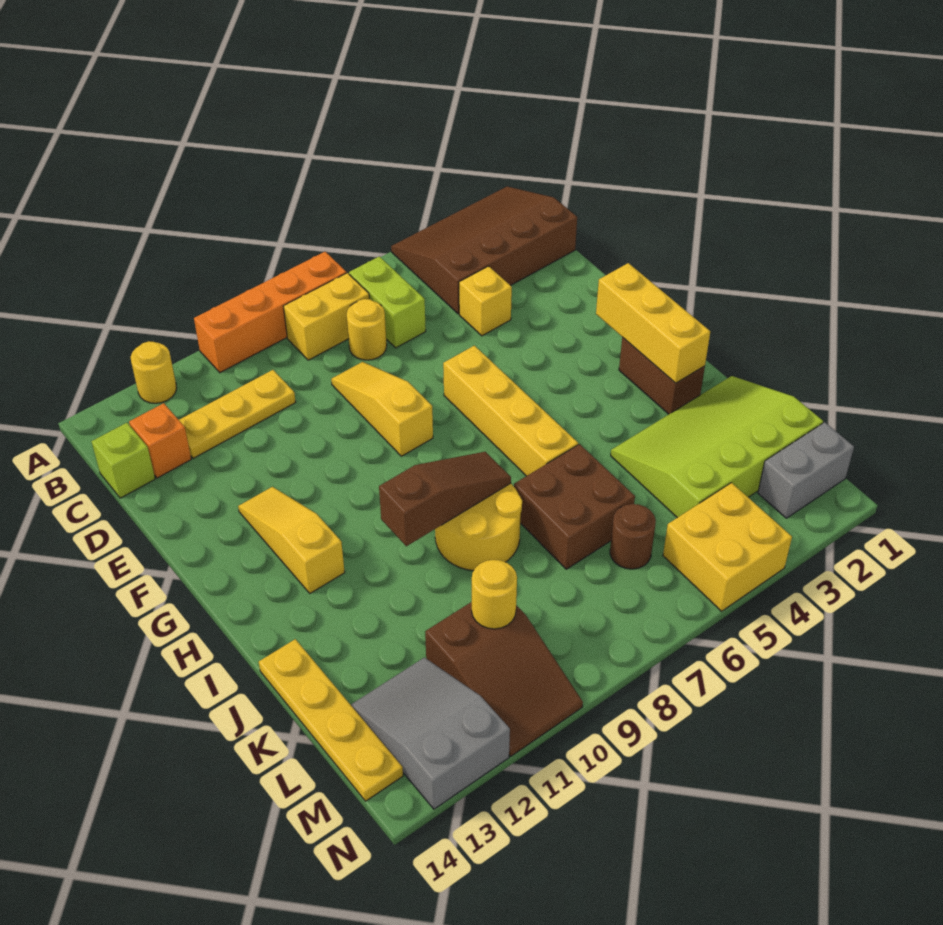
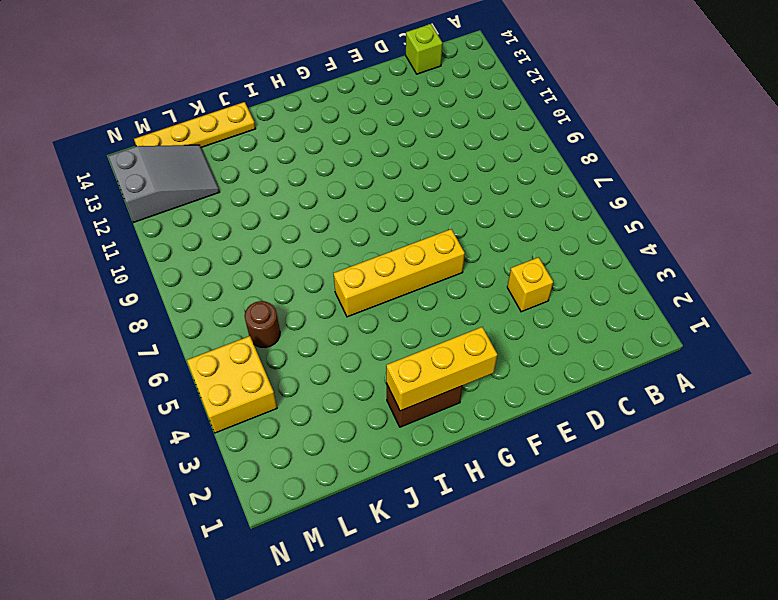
none -> brown slope A1:C4 level 1 top C
none -> orange brick A7:A10 level 1
none -> yellow round brick A12 level 1

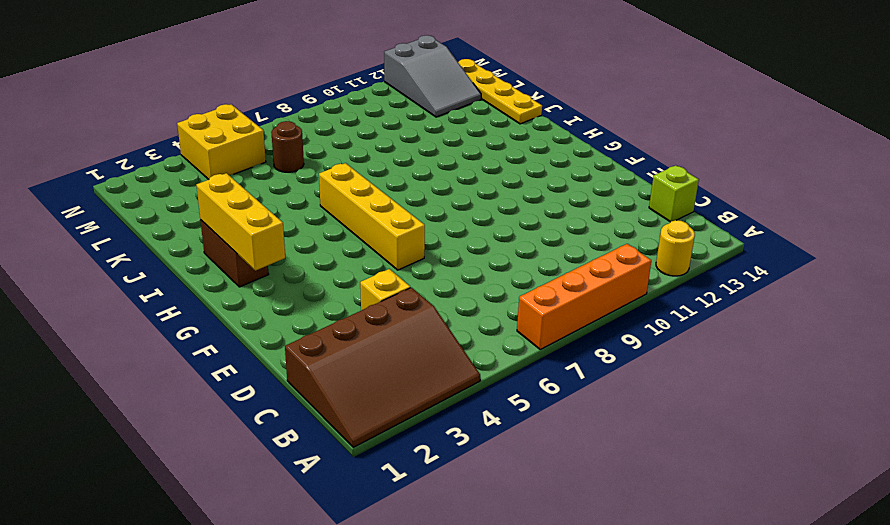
none -> lime brick B6:C6 level 1
none -> yellow brick B7:B8 level 1
none -> yellow round brick C7 level 1

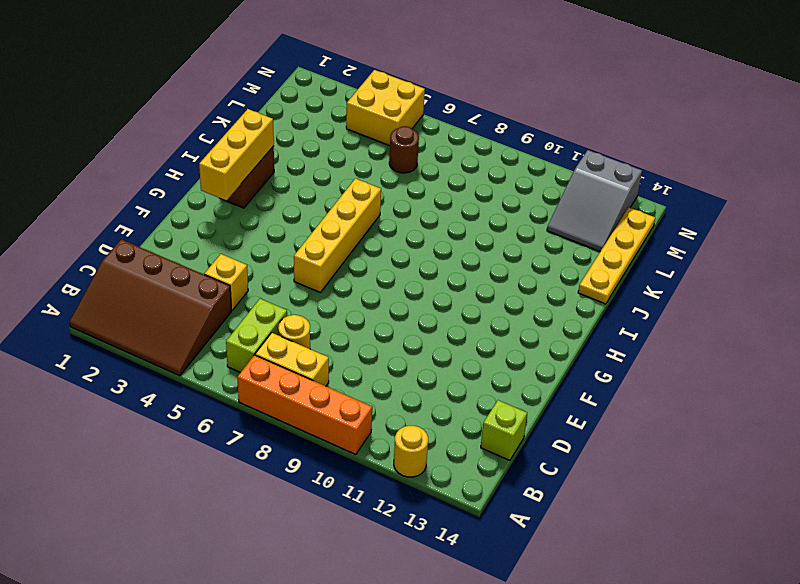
none -> yellow plate C10:C12 level 1
none -> orange brick C13 level 1
none -> yellow slope D8:F8 level 1 top F

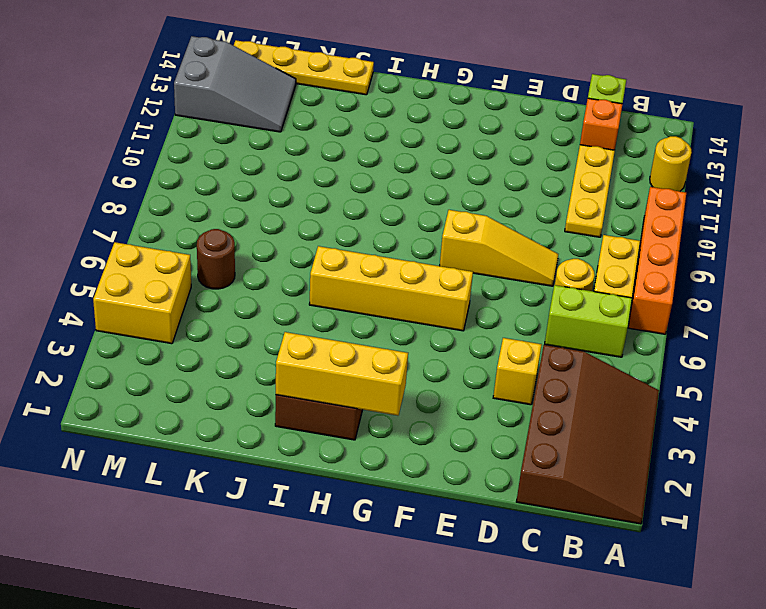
none -> yellow slope F12:H12 level 1 top H
none -> yellow round brick I8:J9 level 1
none -> lime slope J1:L4 level 1 top L

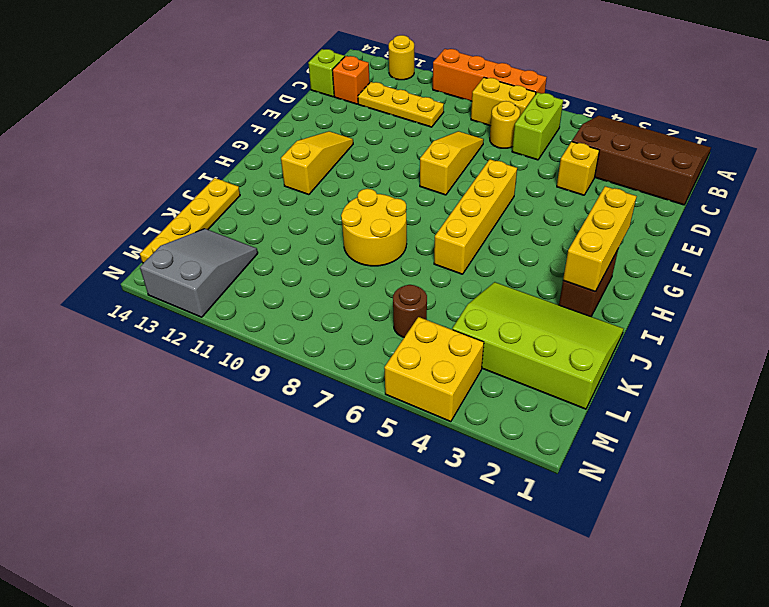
none -> brown brick J6:K7 level 1
none -> brown slope L10:N11 level 1 top L
none -> grey brick M1:M2 level 1

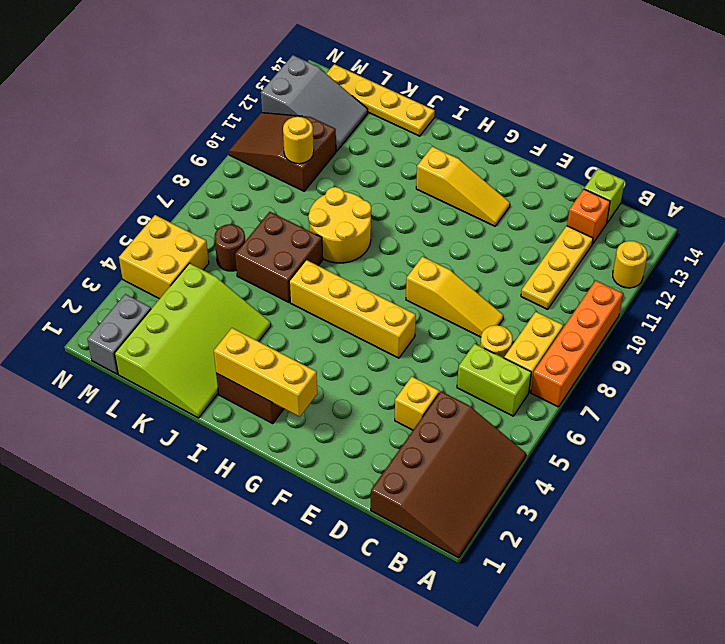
none -> brown slope I8:I10 level 2 top 10

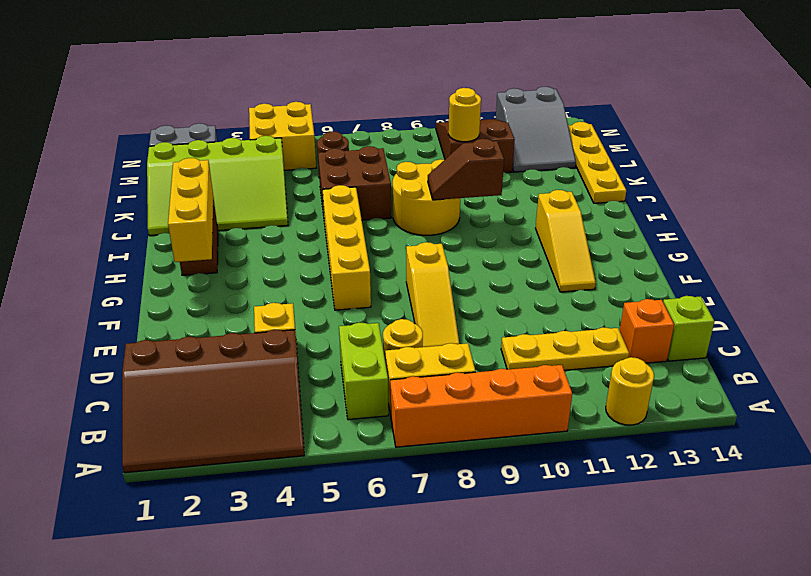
brown slope I9:I10 level 2 top 10 -> brown slope I8:I10 level 2 top 10

